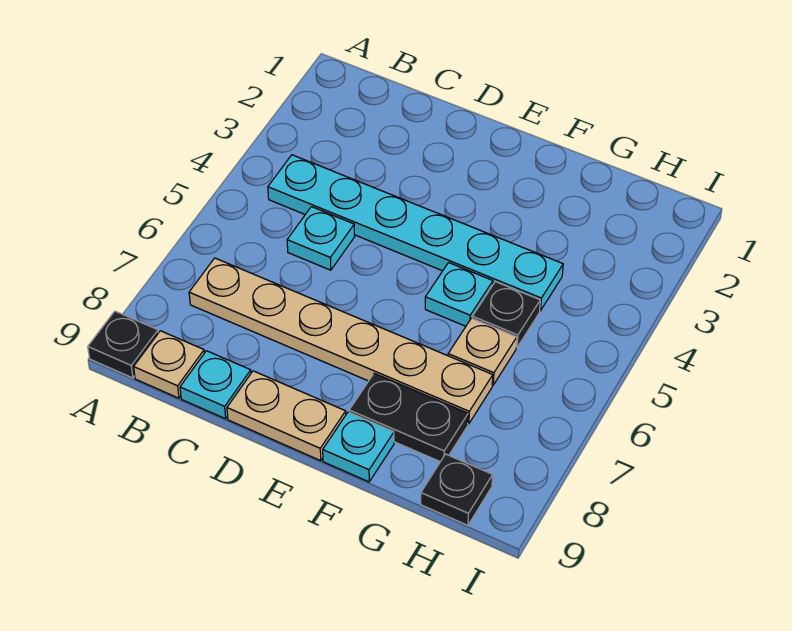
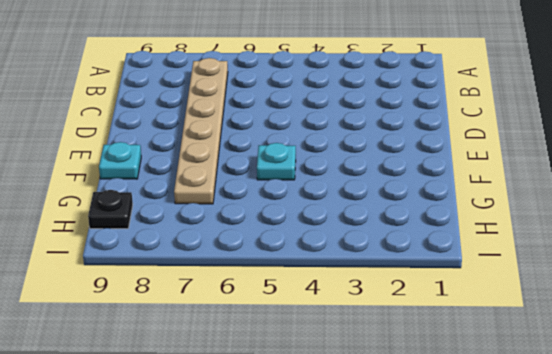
none -> black plate A9 level 1
none -> cyan plate B4:G4 level 1
none -> tan plate B9 level 1

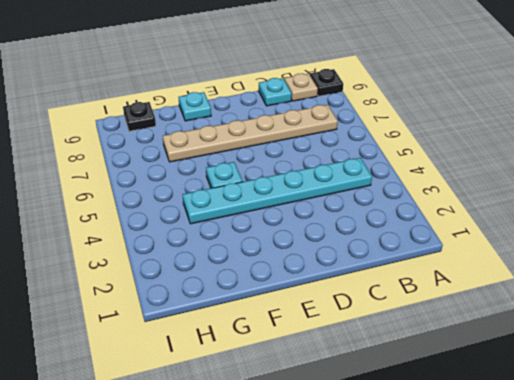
none -> cyan plate C5 level 1
none -> tan plate D9:E9 level 1
none -> black plate F8:G8 level 1

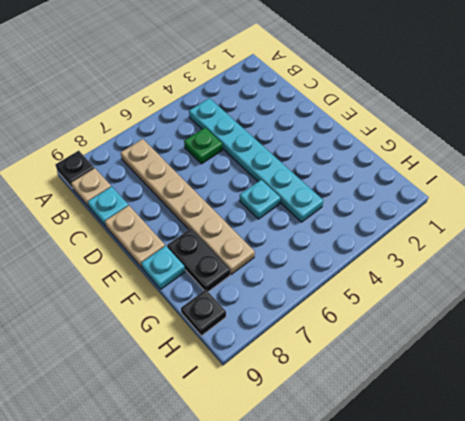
green plate C5 level 1 -> cyan plate C5 level 1
none -> black plate G5 level 1
none -> tan plate G6 level 1

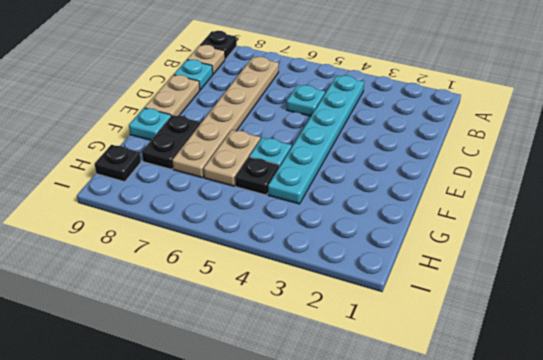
tan plate F6:G6 level 1 -> tan plate G6 level 1

